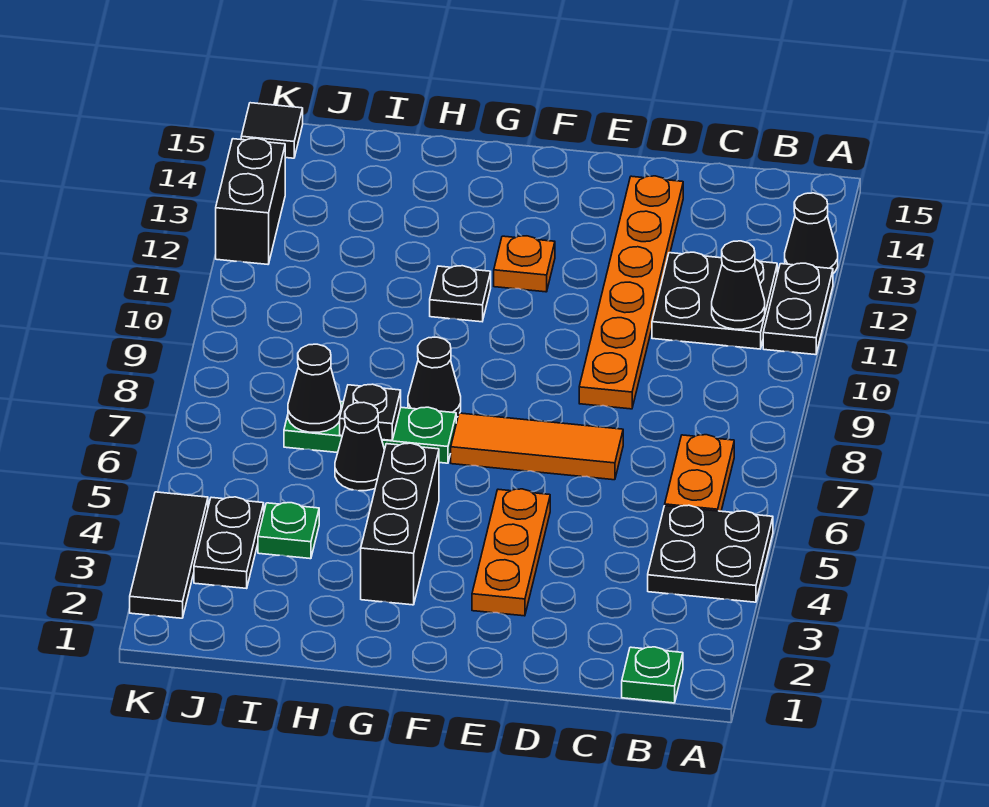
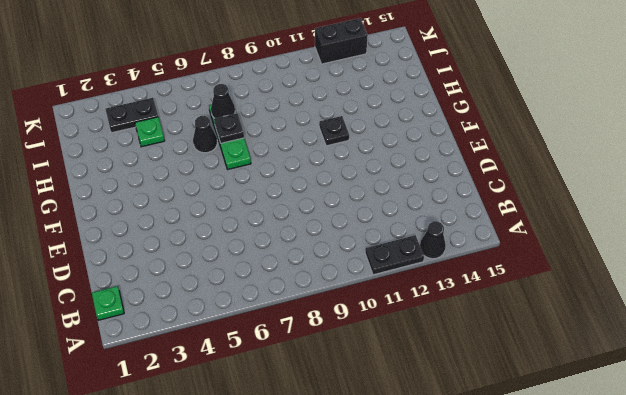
none -> black plate A4:B5 level 1
none -> orange plate B6:B7 level 1
none -> black plate B11:C12 level 1

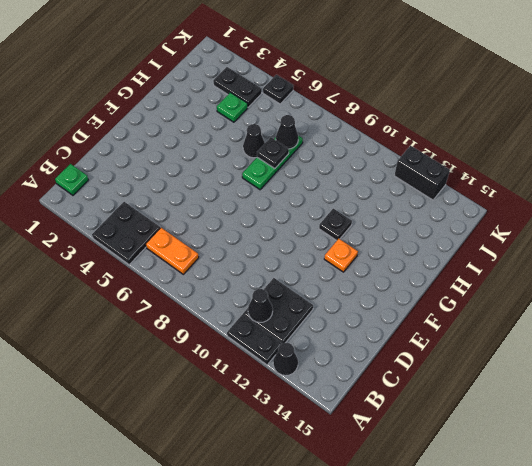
black plate K5 level 1 -> none
none -> orange tile D7:F7 level 1
none -> orange plate D9:D14 level 1
none -> orange plate E3:E5 level 1

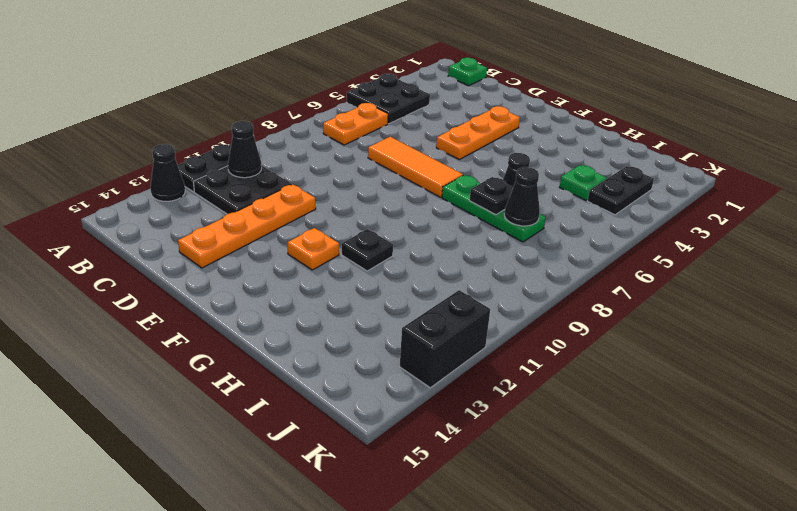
orange plate D11:D14 level 1 -> orange plate D9:D14 level 1
none -> black brick G3:G5 level 1
none -> black cone G8 level 1
none -> black tile K2:K4 level 1

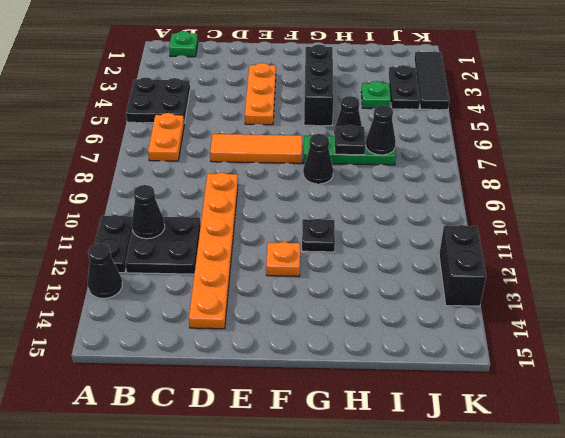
none -> black tile K15 level 1

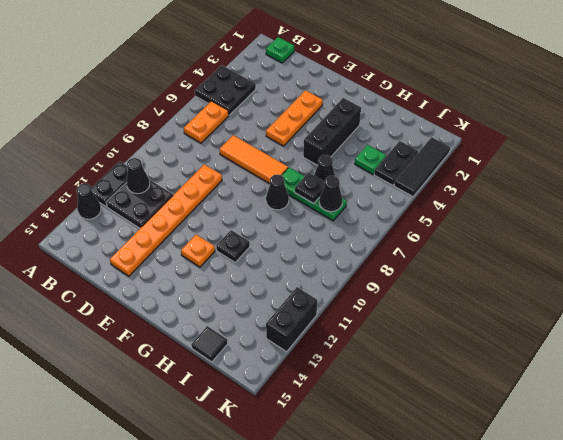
black tile I15 level 1 -> black tile K15 level 1

